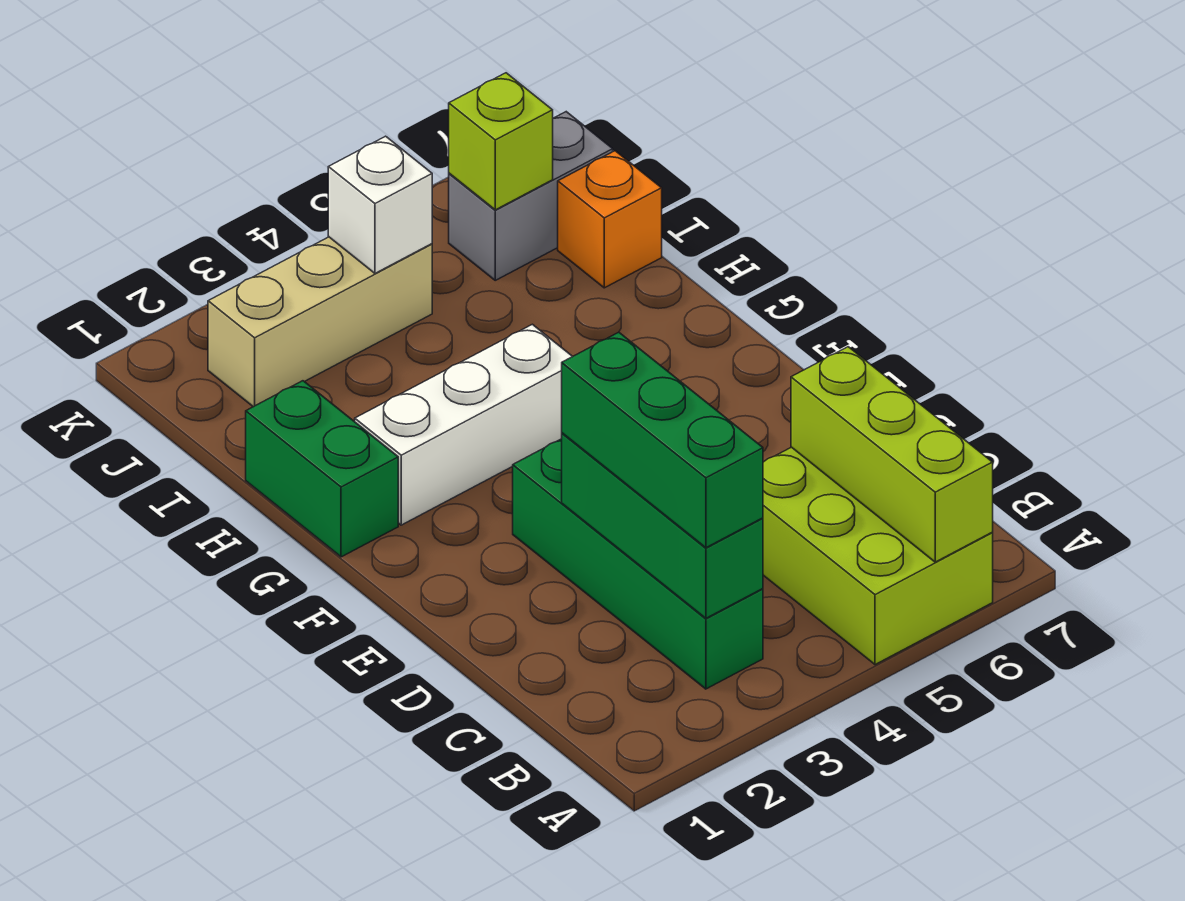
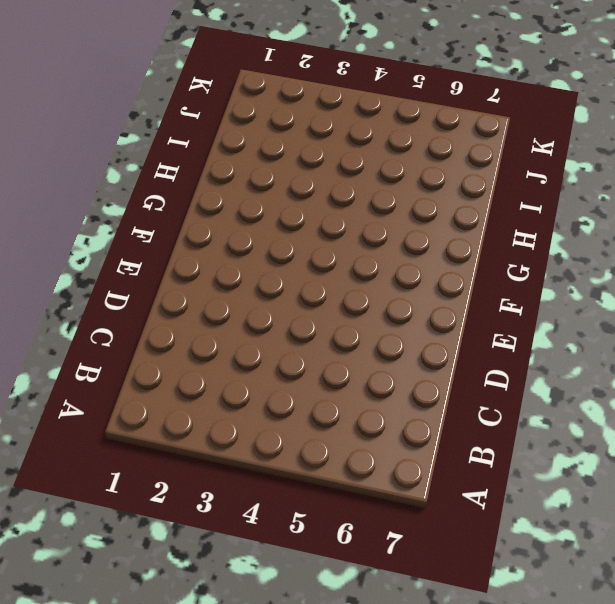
none -> lime brick A5:C6 level 1
none -> green brick B3:E3 level 1
none -> green brick G1:H1 level 1

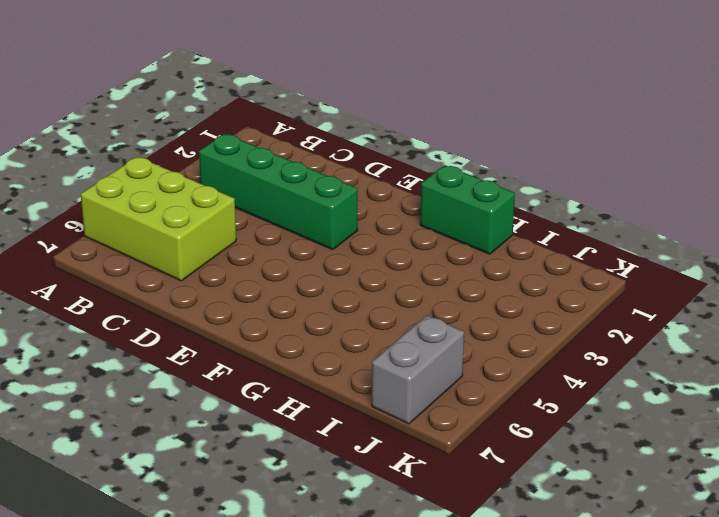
none -> white brick G2:G4 level 1
none -> orange brick I7 level 1
none -> tan brick J2:J4 level 1

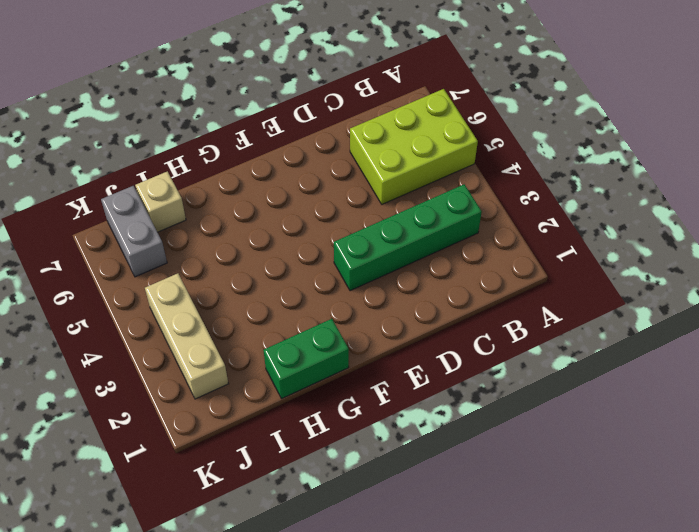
tan brick I7 level 1 -> orange brick I7 level 1
none -> white brick G2:G4 level 1
none -> lime brick A6:C6 level 2
none -> green brick B3:D3 level 2

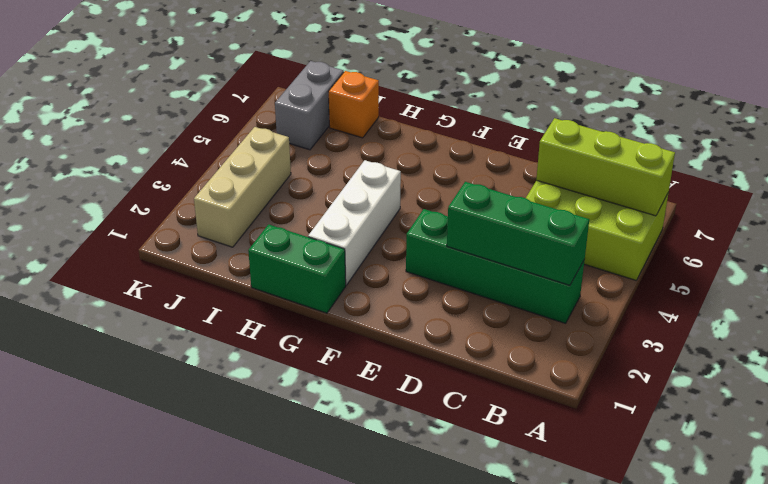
none -> white brick J4 level 2
none -> lime brick J6 level 2
none -> green brick B3:D3 level 3

